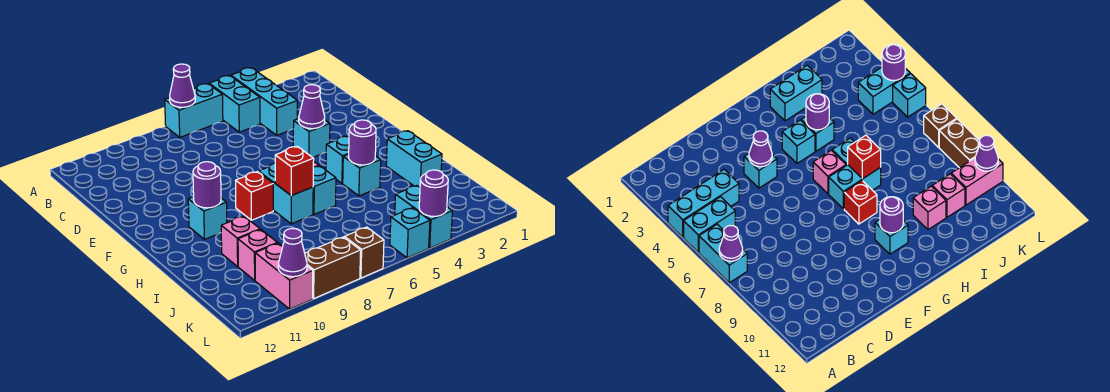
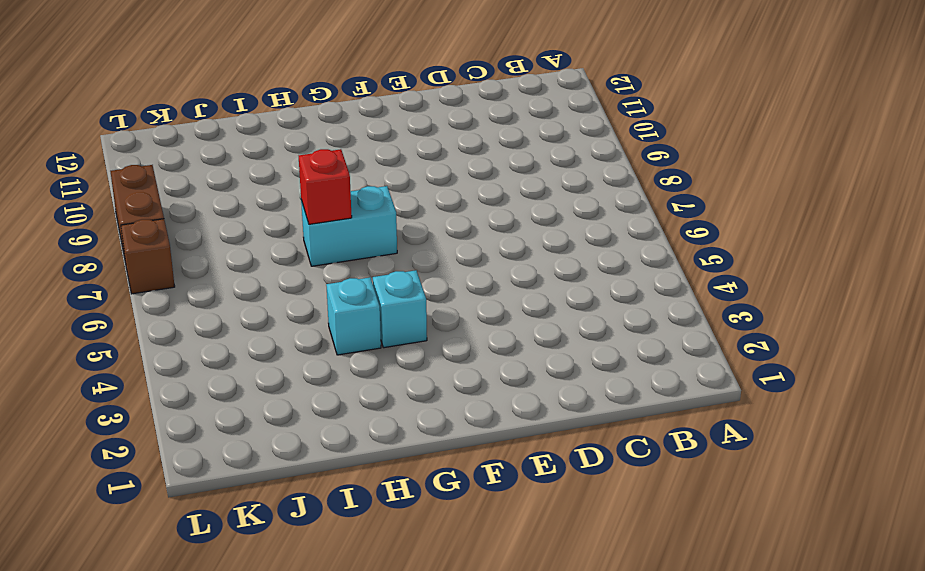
none -> cyan brick A4:C4 level 1
none -> cyan brick A5:B5 level 1
none -> cyan brick A6:A7 level 1

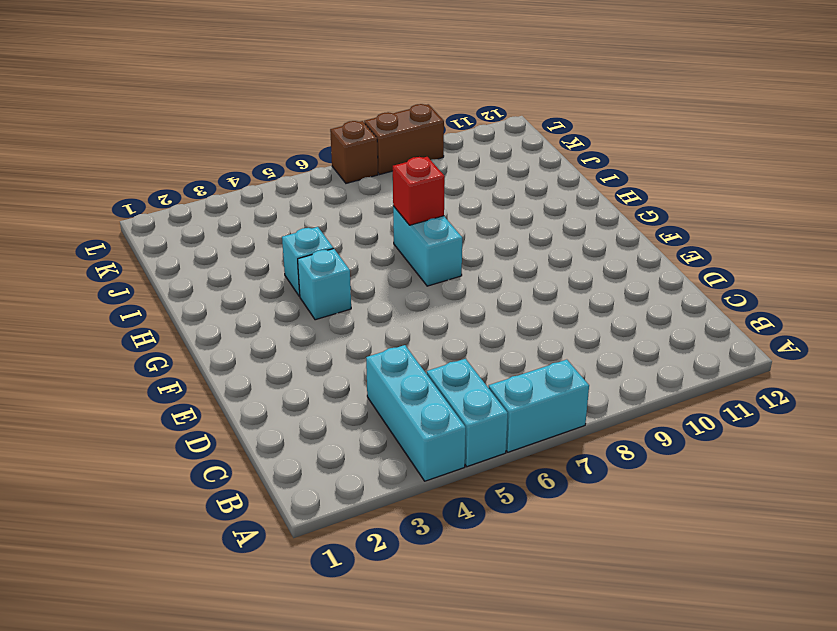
none -> cyan brick E4 level 1
none -> pink brick G6 level 1
none -> red brick G8 level 1

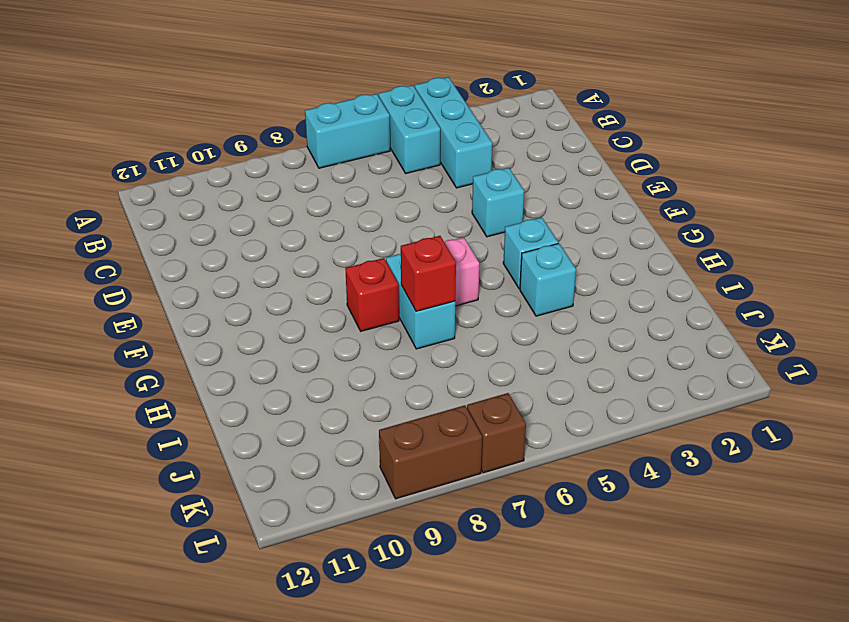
none -> cyan brick G10 level 1
none -> cyan brick H2:I2 level 1
none -> cyan brick H6 level 1

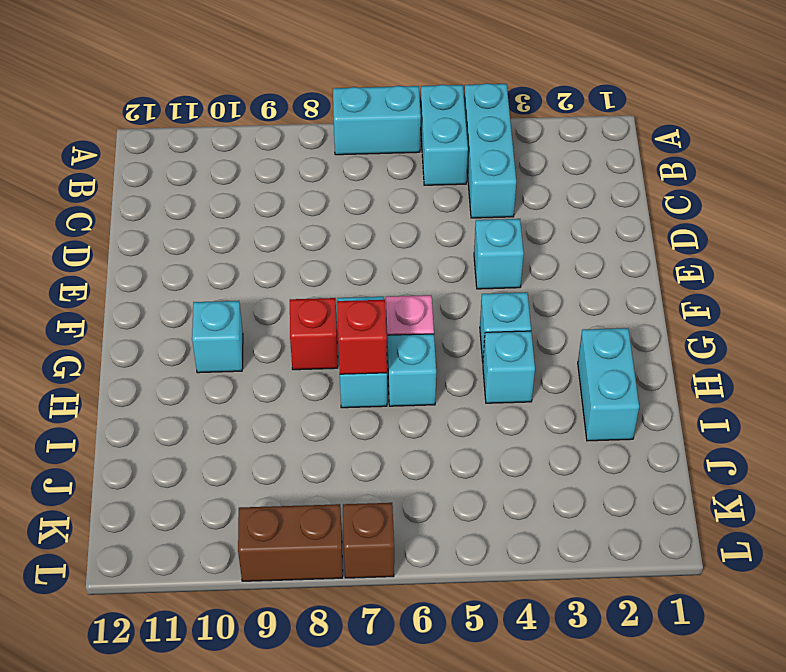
none -> pink brick I10 level 1
none -> pink brick J10 level 1
none -> cyan brick K4:L4 level 1

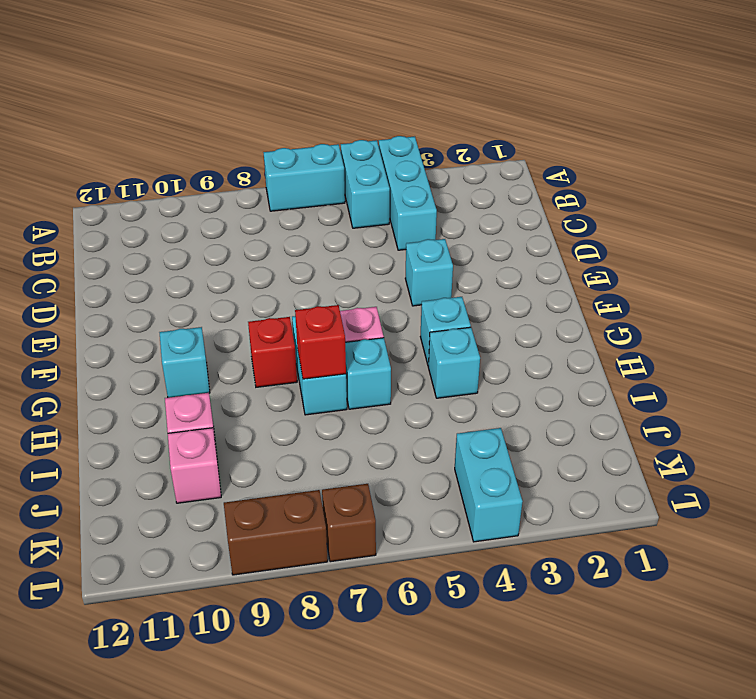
none -> cyan brick H2:I2 level 1
none -> pink brick K10:L10 level 1
none -> cyan brick L5 level 1

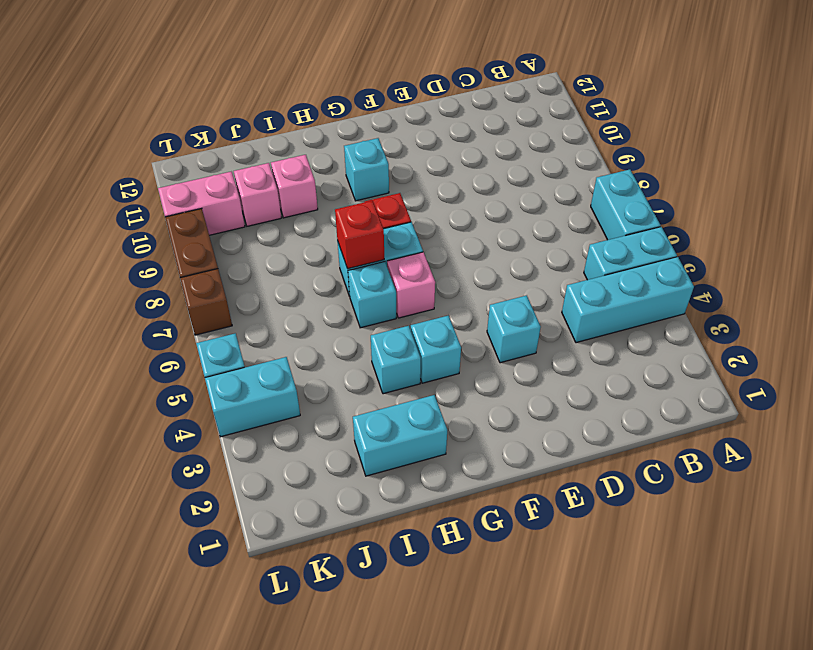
none -> purple cone A7 level 2
none -> purple cone E4 level 2
none -> purple round brick G10 level 2

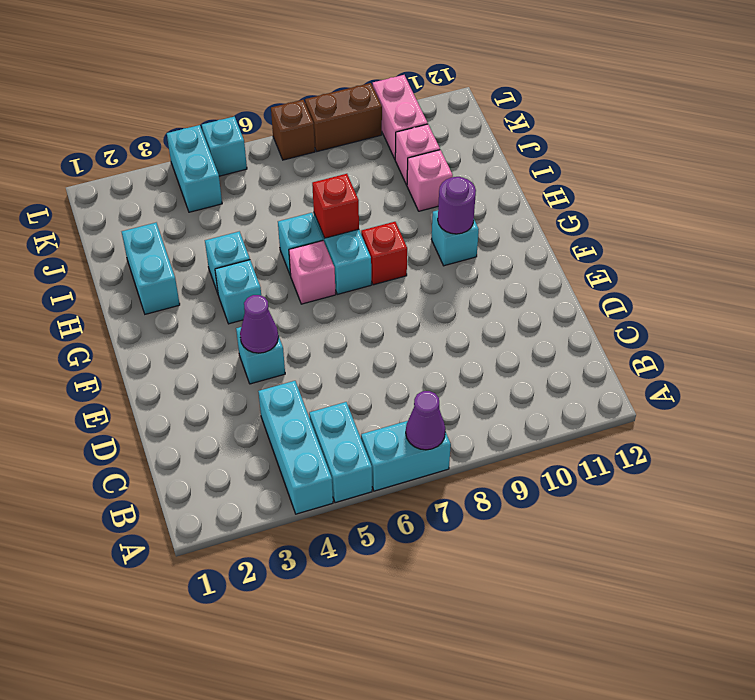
none -> purple round brick H4 level 2
none -> purple round brick L4 level 2
none -> purple cone L10 level 2

